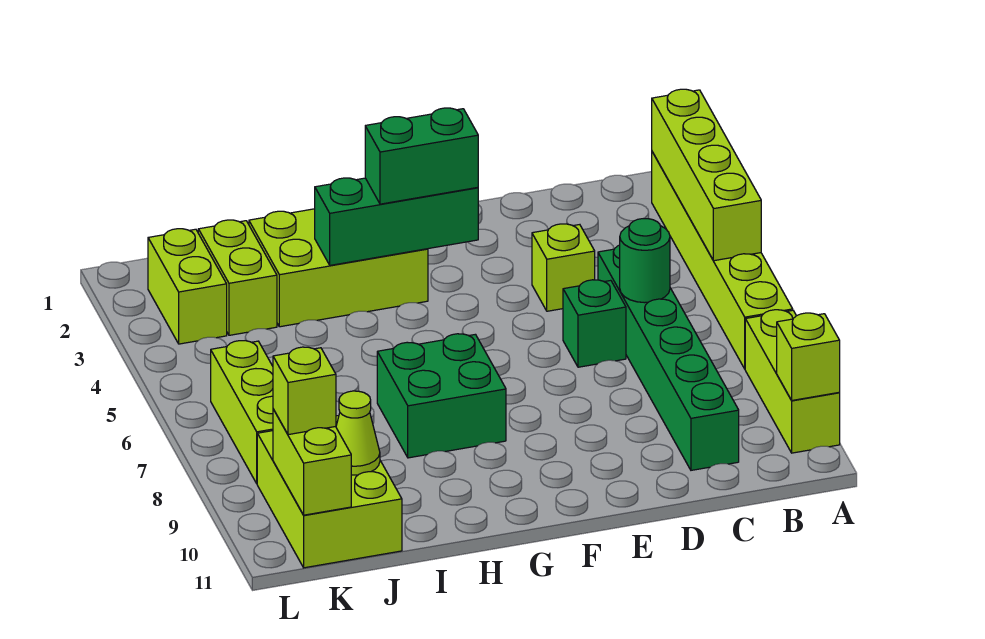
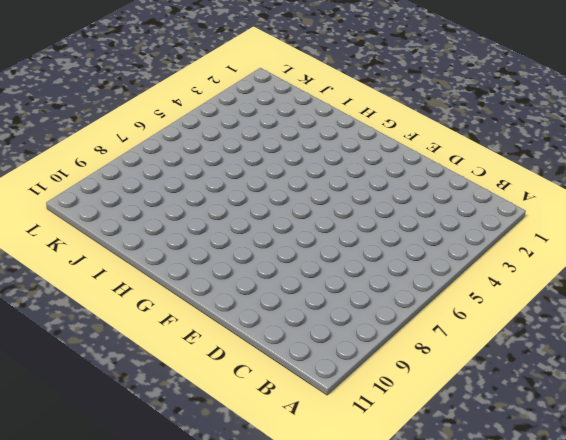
none -> lime brick A2:A7 level 1
none -> lime brick A8:A10 level 1
none -> green brick C5:C10 level 1

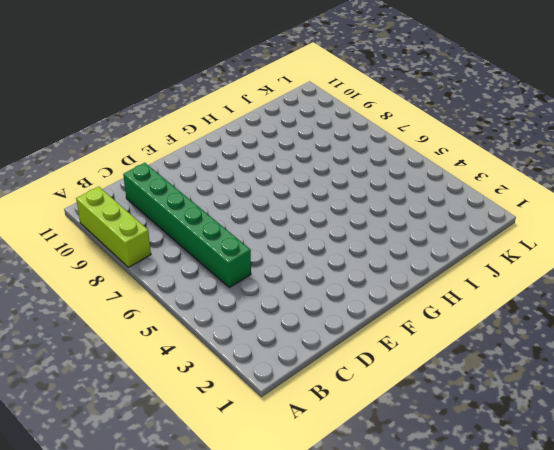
none -> lime brick A2:A7 level 1
none -> lime brick D4 level 1
none -> green brick D6 level 1

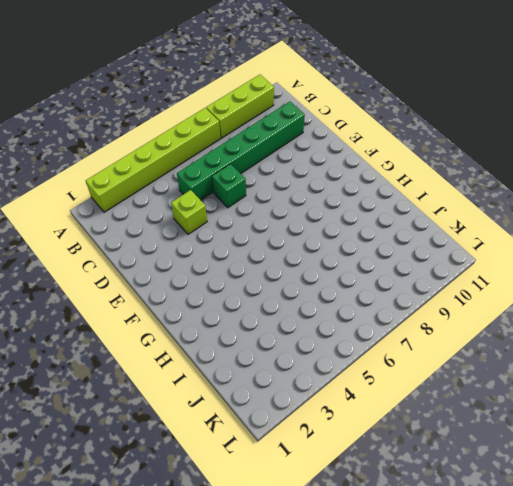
none -> lime brick G2:I3 level 1
none -> green brick G7:H8 level 1
none -> lime brick J2:J3 level 1

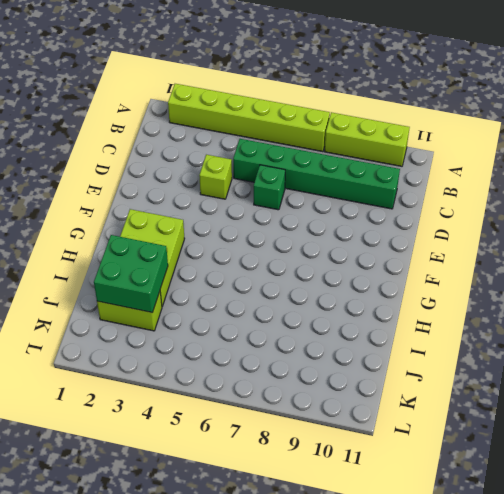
green brick I2:J3 level 2 -> green brick G7:H8 level 1
none -> lime brick J9:K11 level 1
none -> lime brick K2:K3 level 1
none -> lime brick K6:K8 level 1

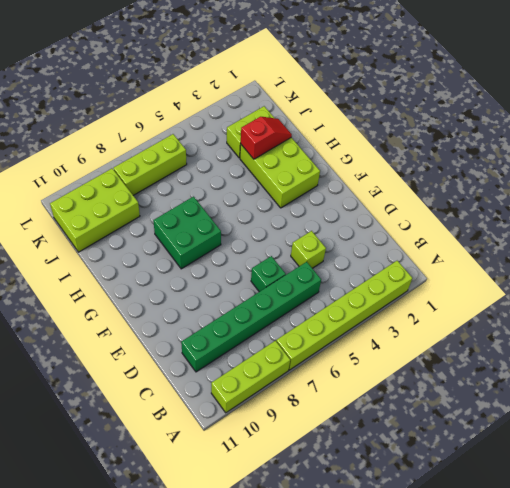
red slope I2:I3 level 2 top 3 -> none
none -> lime brick K2:K3 level 1
none -> lime brick A2:A5 level 2
none -> lime brick A10 level 2

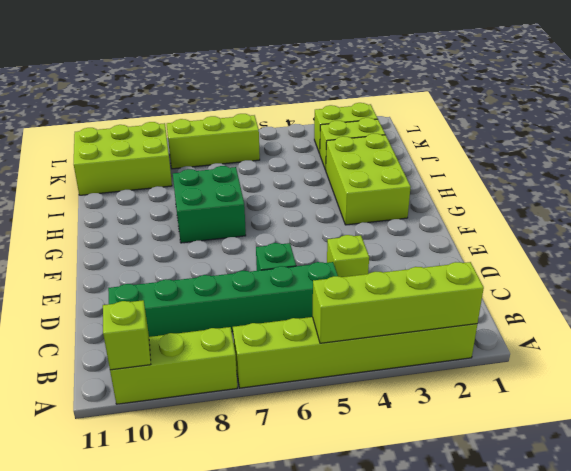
none -> green round brick C6 level 2
none -> green brick F3:H3 level 2
none -> lime cone J10 level 2

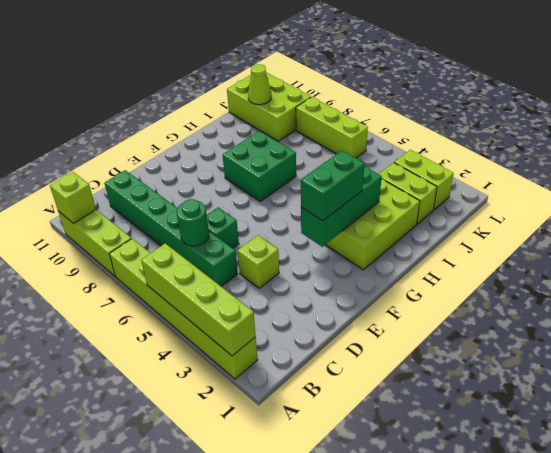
none -> lime brick K10:K11 level 2
none -> lime brick K10 level 3

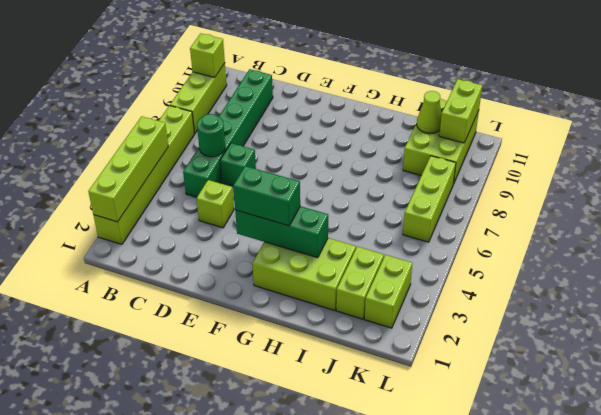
none -> green brick G7:H8 level 1
none -> lime brick K10 level 3

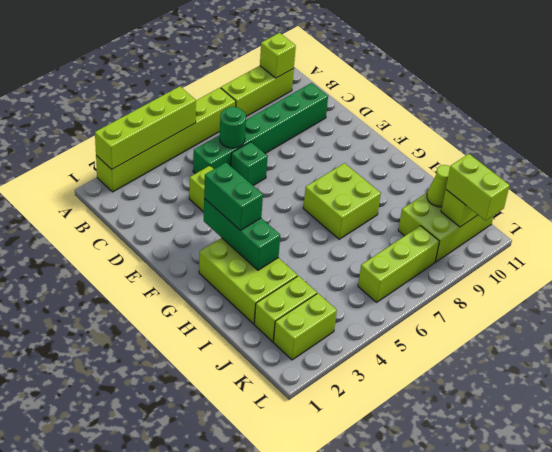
lime brick G7:H8 level 1 -> green brick G7:H8 level 1
lime brick K10:L10 level 3 -> lime brick K10 level 3

